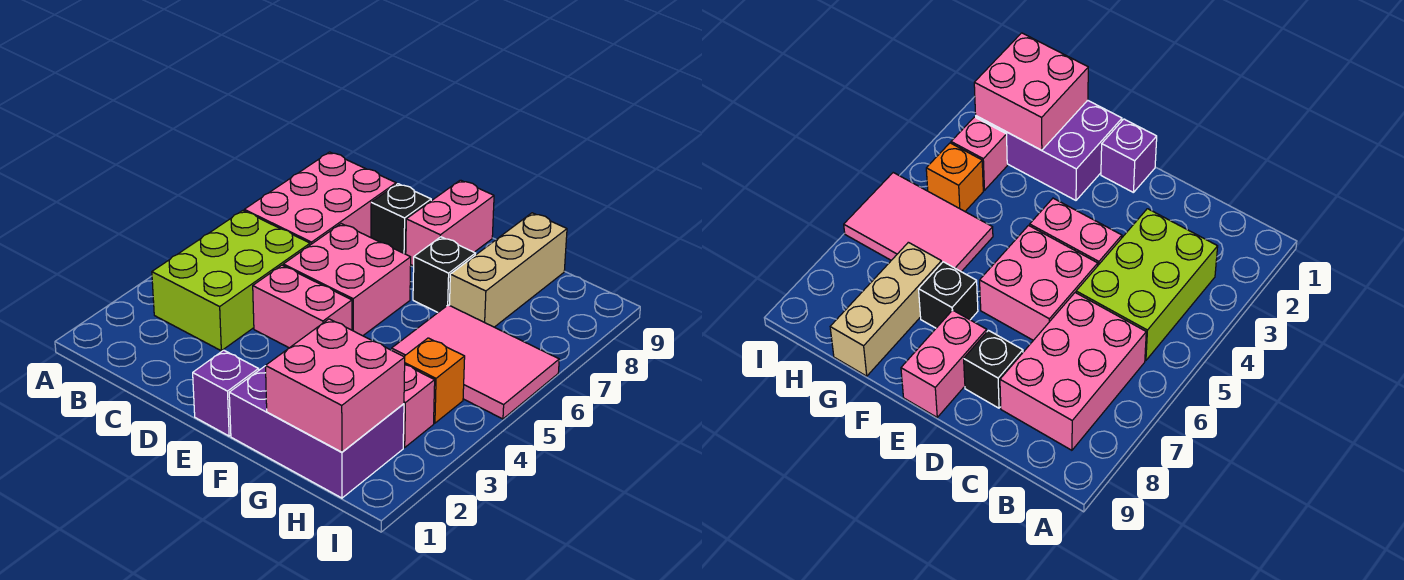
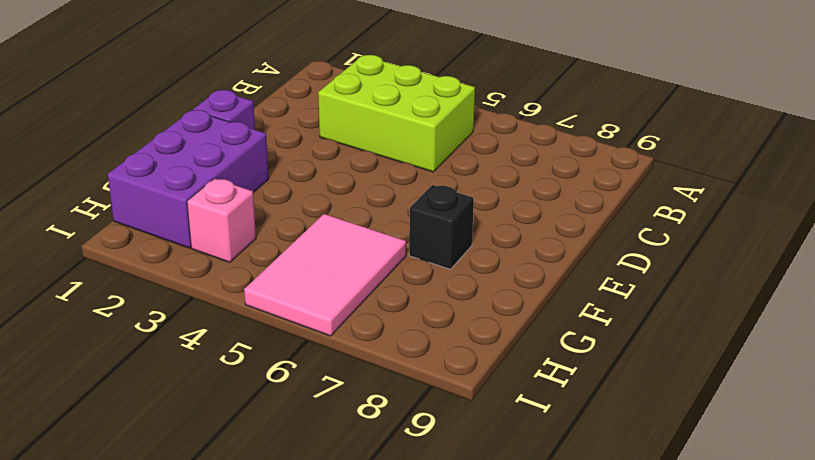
none -> pink brick B6:C8 level 1
none -> pink brick D4:E4 level 1
none -> pink brick D5:E6 level 1

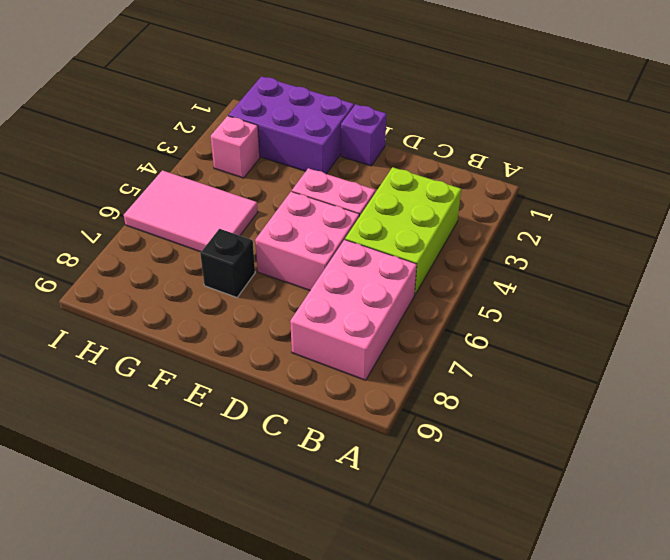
none -> black brick D8 level 1
none -> pink brick E8:E9 level 1
none -> tan brick G7:G9 level 1

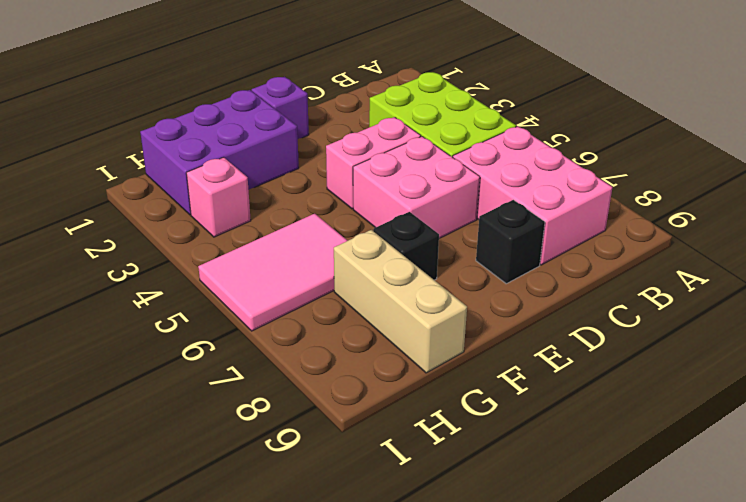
none -> pink brick E8:E9 level 1
none -> orange brick H4 level 1
none -> pink brick G1:H2 level 2

